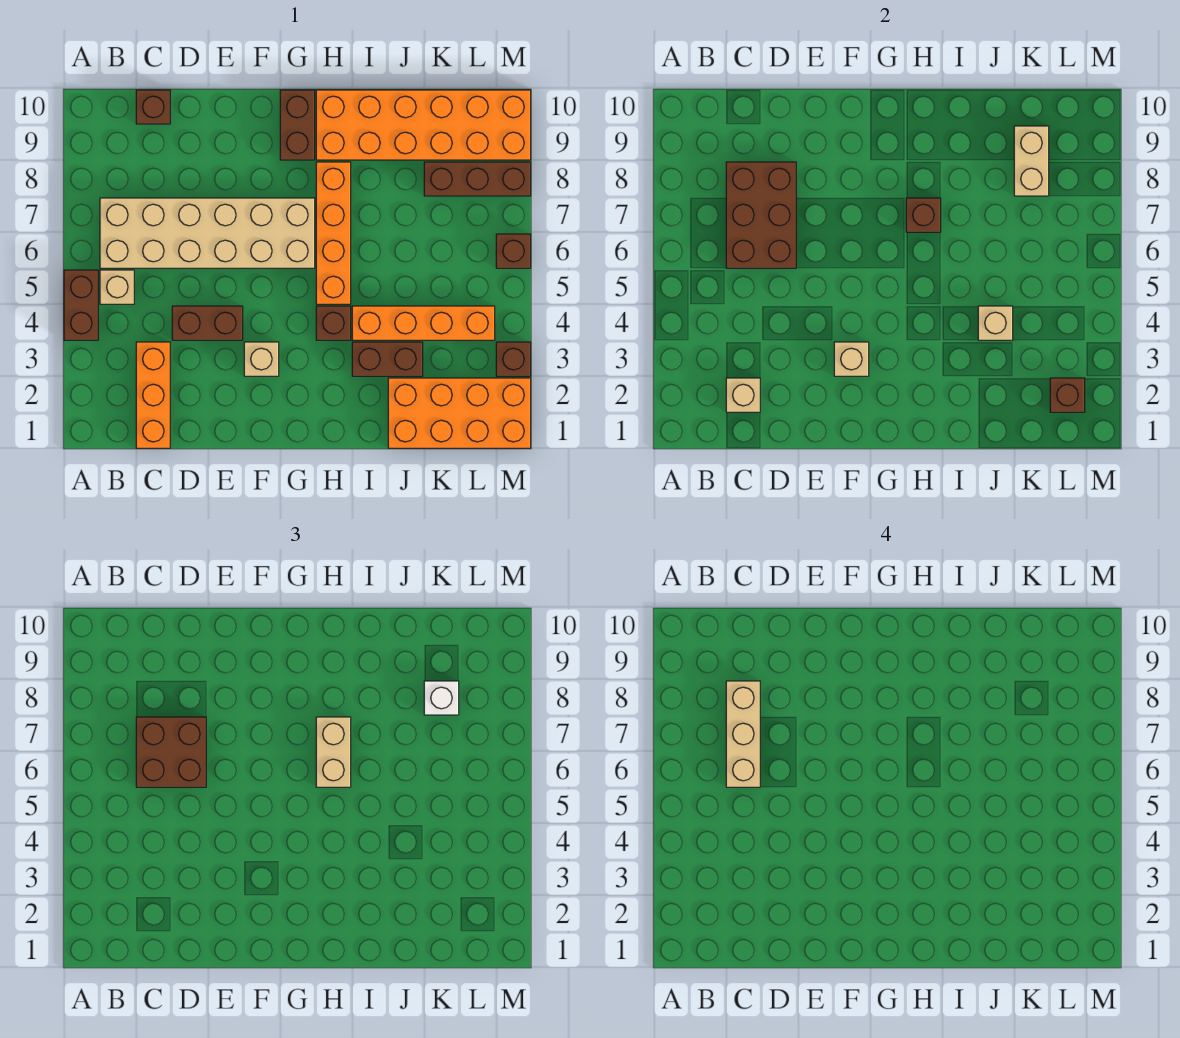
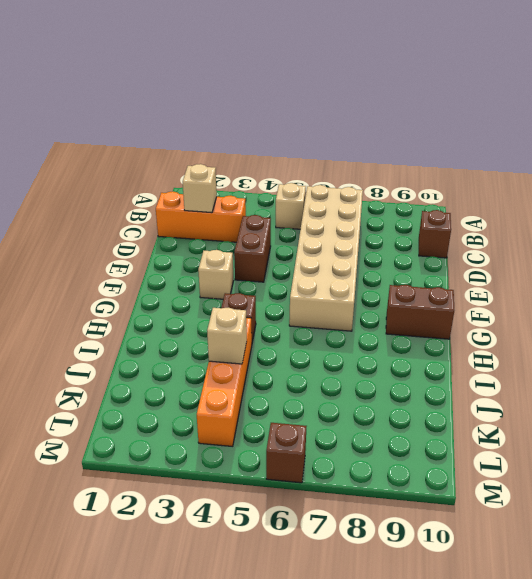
none -> brown brick A4:A5 level 1
none -> orange brick H5:H8 level 1
none -> orange brick H9:M10 level 1

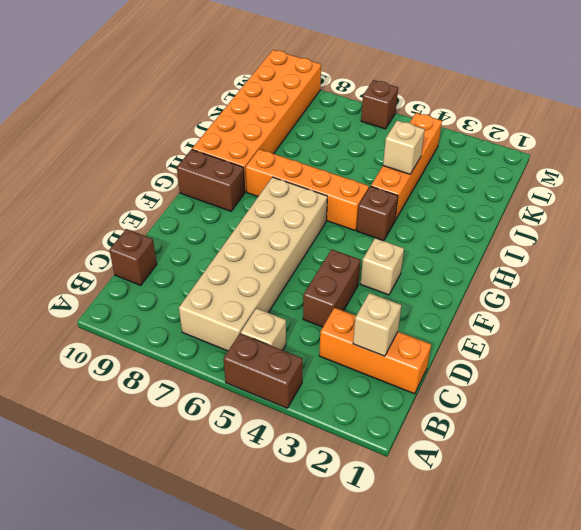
none -> brown brick I3:J3 level 1
none -> orange brick J1:M2 level 1
none -> brown brick K8:M8 level 1

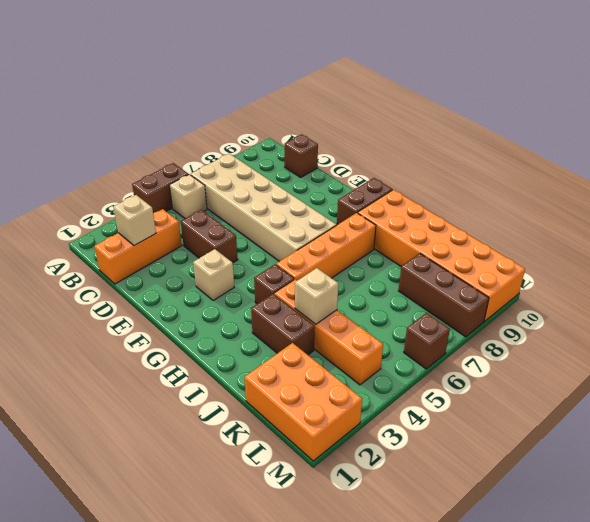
orange brick K1:M2 level 1 -> orange brick J1:M2 level 1
none -> brown brick M3 level 1
none -> brown brick C6:D8 level 2
none -> tan brick F3 level 2

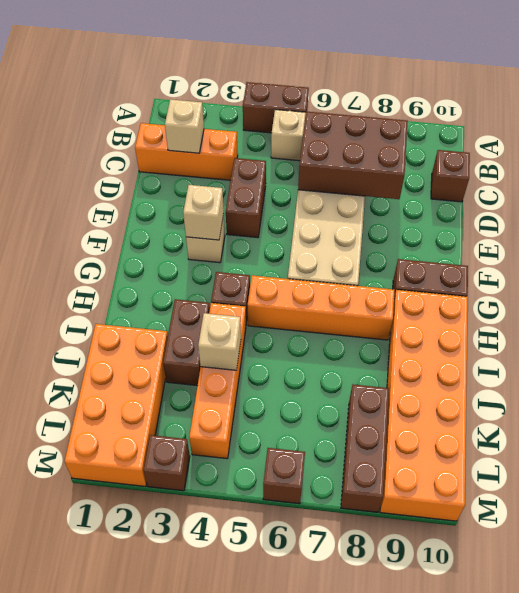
none -> brown brick H7 level 2
none -> tan brick K8:K9 level 2
none -> brown brick L2 level 2

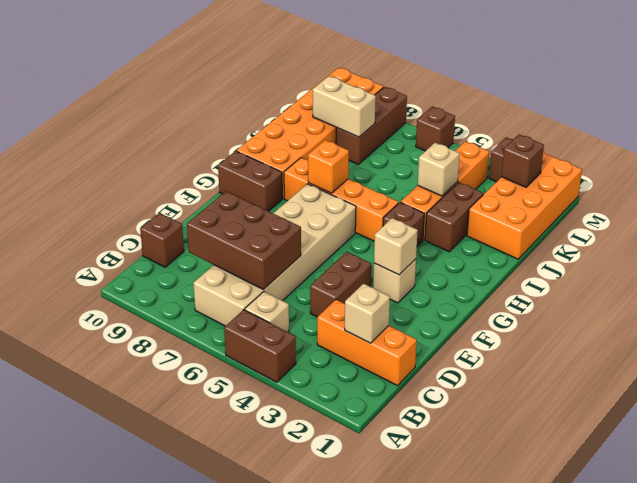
orange brick H7 level 2 -> brown brick H7 level 2
none -> brown brick C6:D7 level 3
none -> tan brick H6:H7 level 3
none -> white brick K8 level 3

